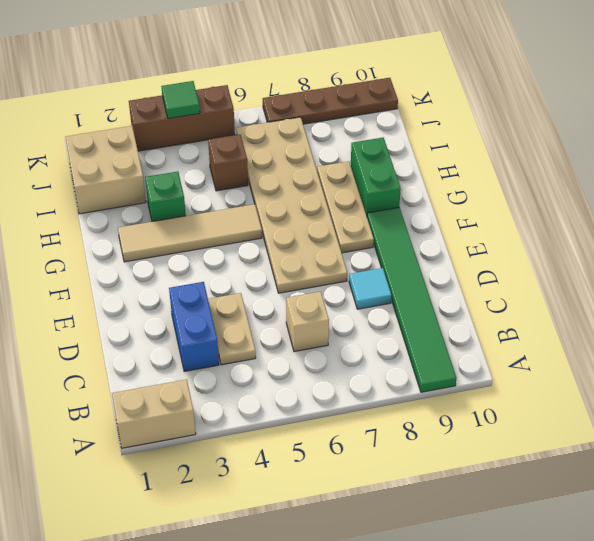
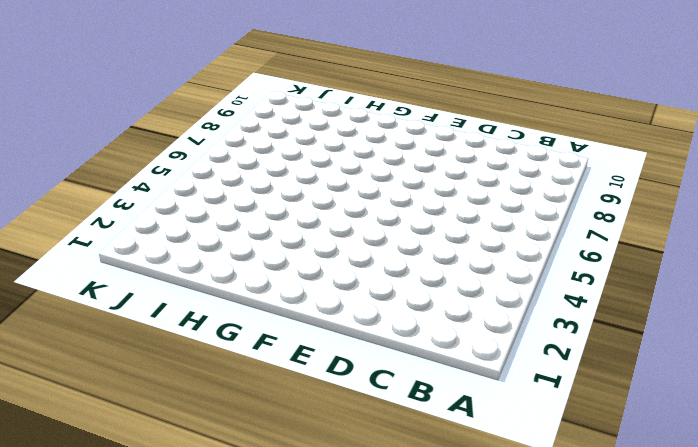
none -> tan brick A1:A2 level 1
none -> green tile A9:F9 level 1
none -> blue brick C3:D3 level 1

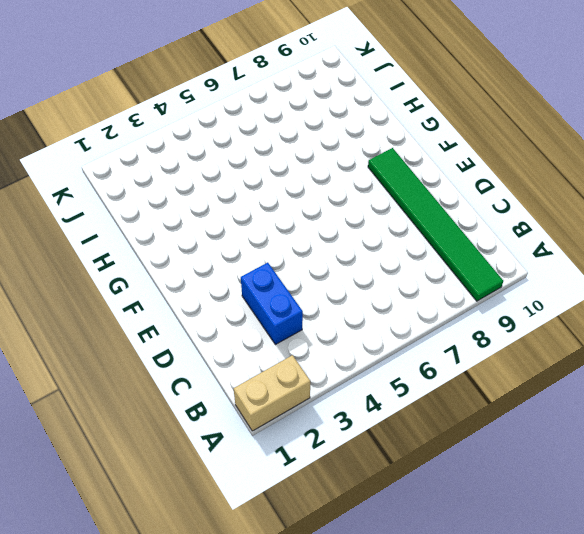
none -> tan plate C4:D4 level 1
none -> tan brick C6 level 1
none -> cyan tile D8 level 1

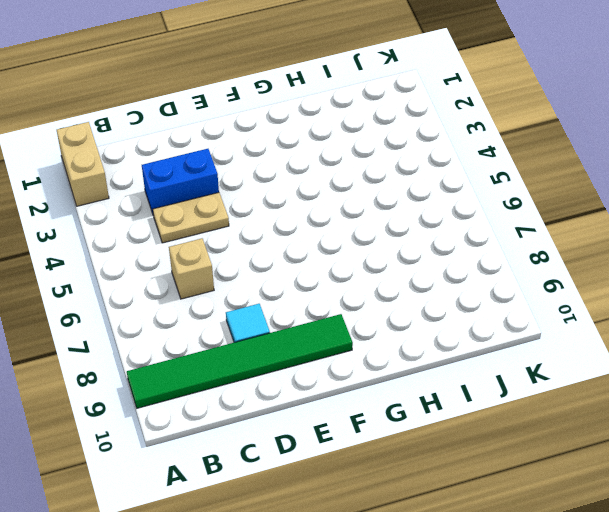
none -> tan plate E6:J7 level 1
none -> tan plate F8:H8 level 1
none -> tan tile G2:G5 level 1

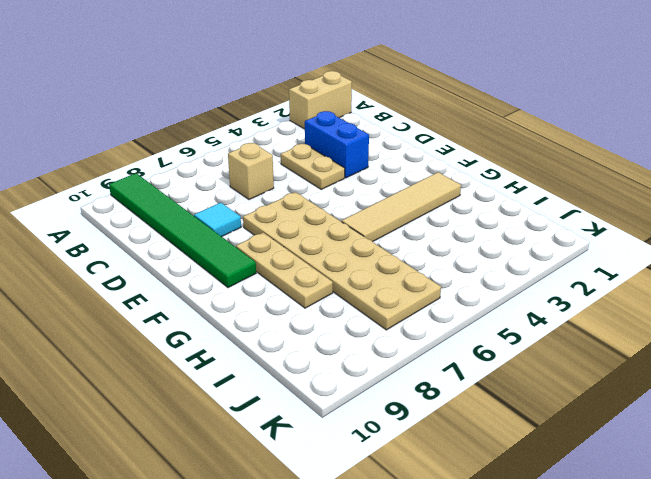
none -> green brick G9:H9 level 1
none -> green brick H3 level 1
none -> tan brick I1:J2 level 1

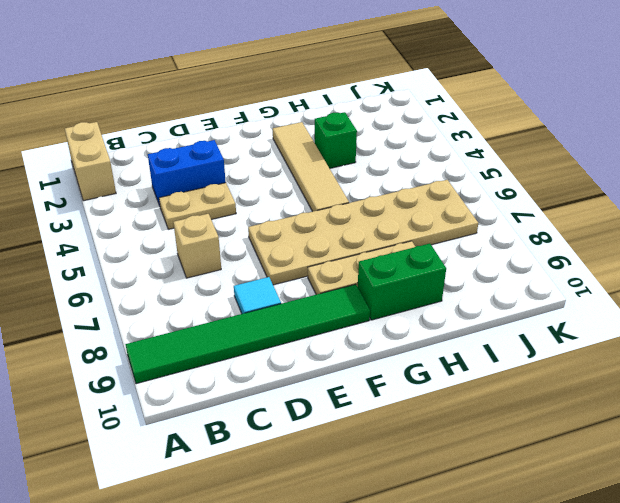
none -> tan brick I1:J2 level 1
none -> brown brick I5 level 1
none -> brown brick K3:K5 level 1

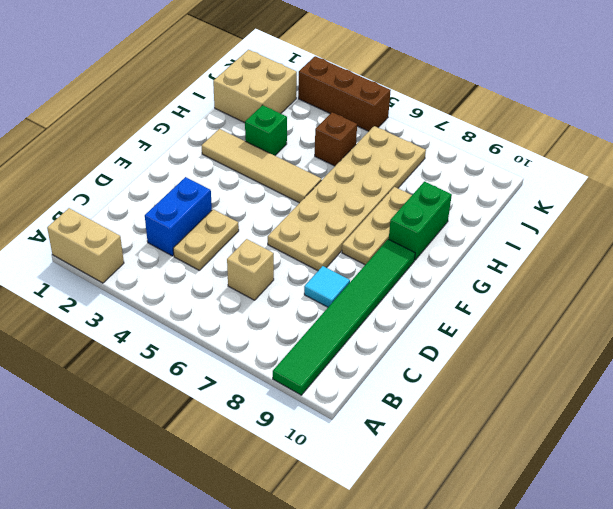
none -> brown plate K7:K10 level 1
none -> green tile K4 level 2

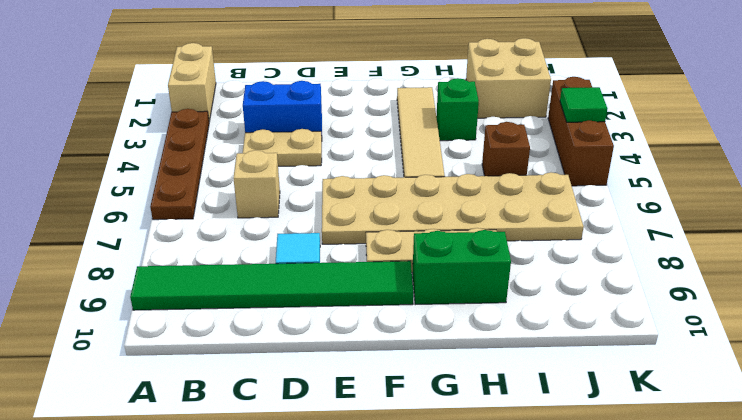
brown plate A3:A6 level 1 -> brown plate K7:K10 level 1

